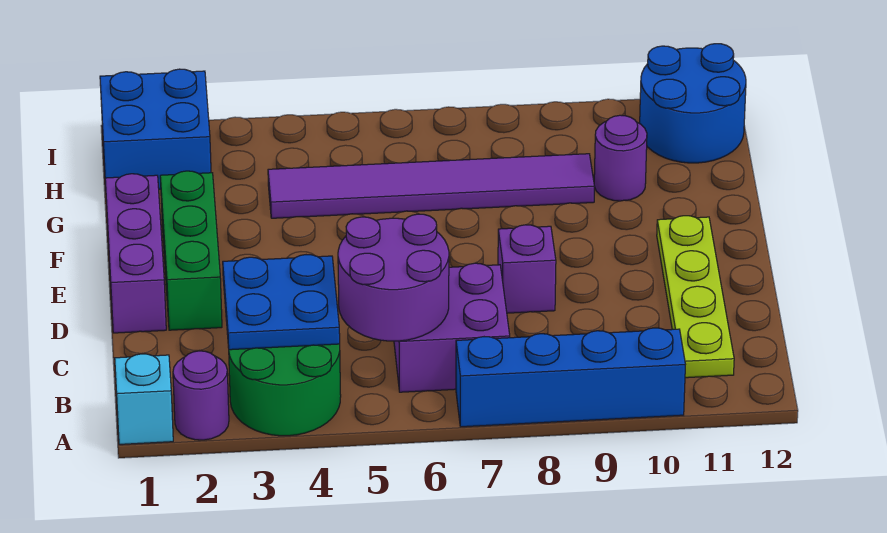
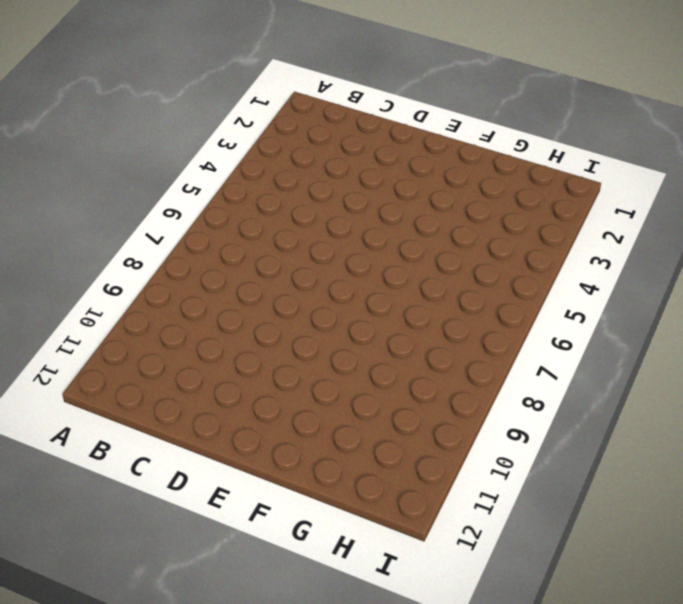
none -> cyan brick A1 level 1
none -> purple round brick A2 level 1
none -> green round brick A3:B4 level 1

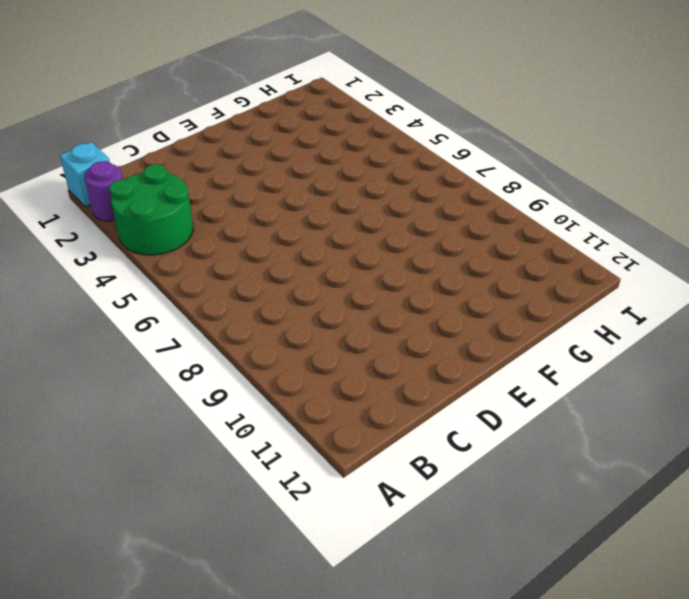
none -> blue brick A7:A10 level 1
none -> purple brick B6:C7 level 1
none -> lime plate B11:E11 level 1

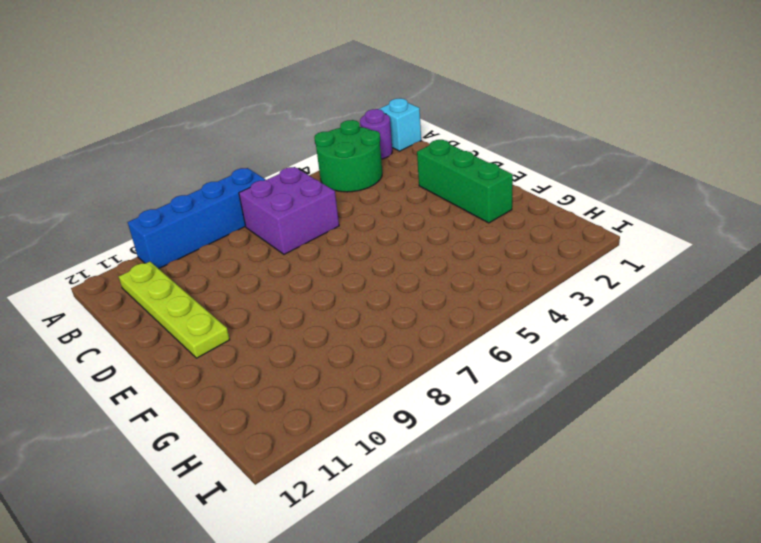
none -> purple brick D1:F1 level 1
none -> purple brick D8 level 1
none -> purple tile G4:G9 level 1

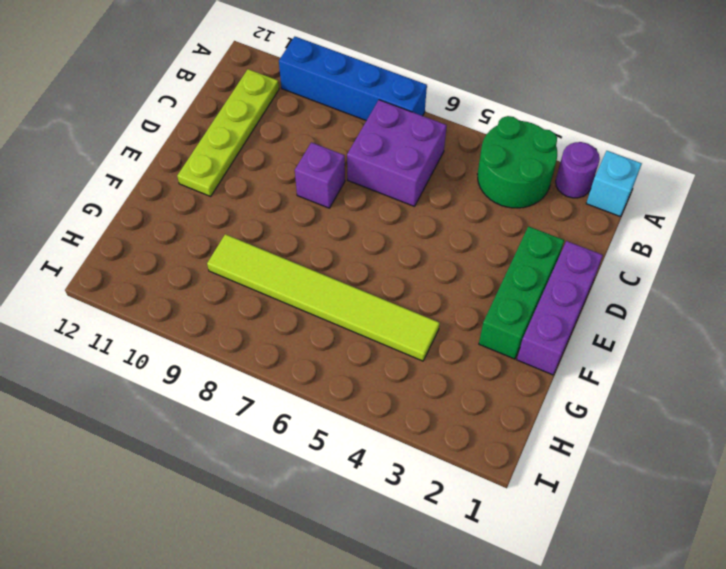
lime tile G4:G9 level 1 -> purple tile G4:G9 level 1
none -> purple round brick G10 level 1
none -> blue brick H1:I2 level 1
none -> blue round brick H11:I12 level 1

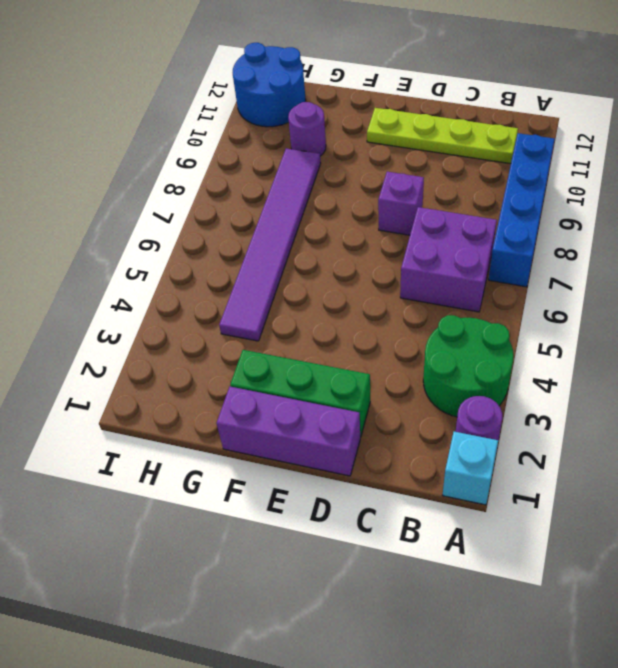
none -> blue brick H1:I2 level 1
none -> blue plate B3:C4 level 2
none -> purple round brick B5:C6 level 2

